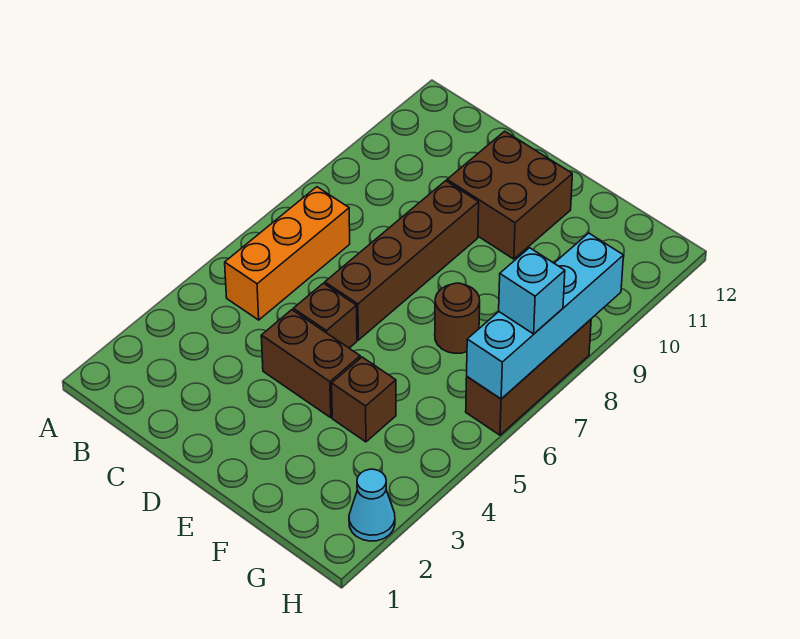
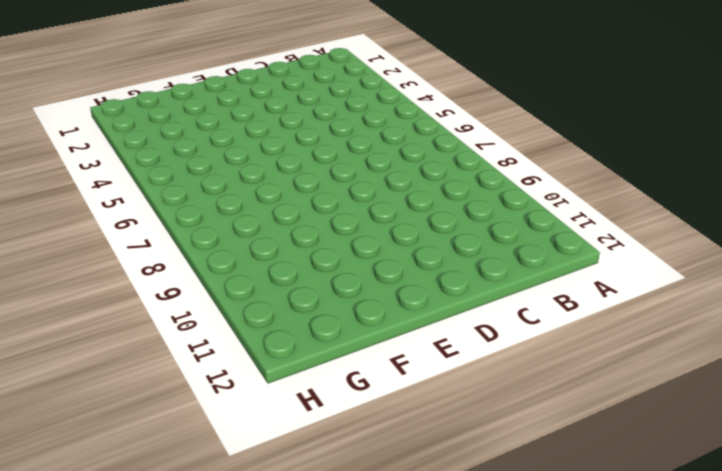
none -> orange brick B5:B7 level 1
none -> brown brick D4:E4 level 1

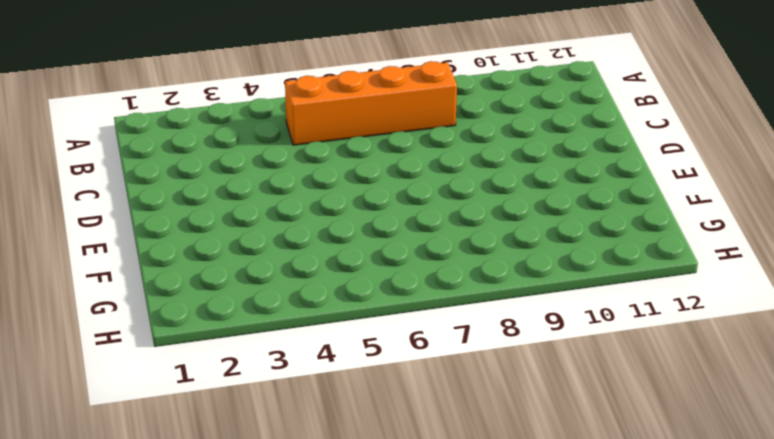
orange brick B5:B8 level 1 -> orange brick B5:B7 level 1
none -> brown brick D4:E4 level 1
none -> brown brick D5 level 1

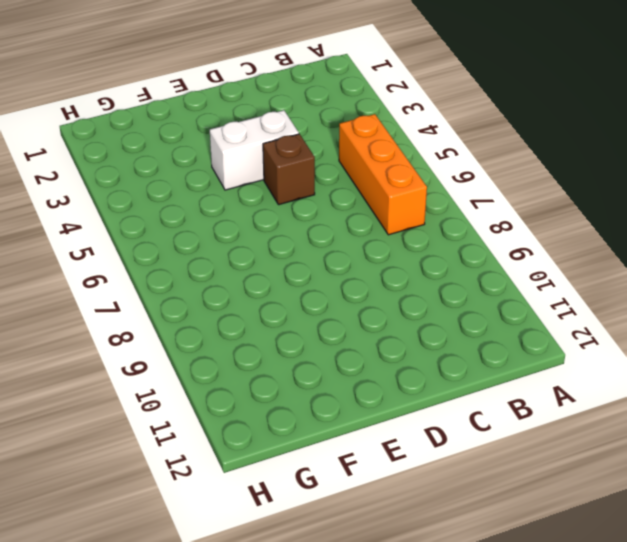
white brick D4:E4 level 1 -> brown brick D4:E4 level 1
none -> brown brick D6:D9 level 1
none -> brown brick D10:E11 level 1

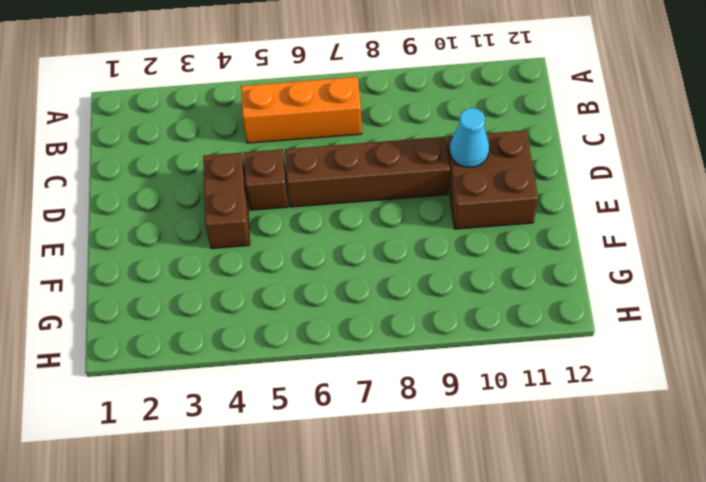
cyan cone D10 level 2 -> cyan cone H2 level 1
none -> brown brick F4 level 1
none -> brown round brick F7 level 1

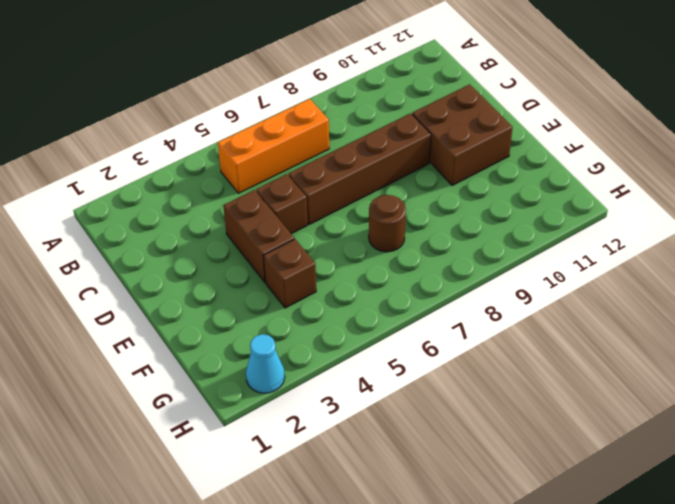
none -> brown brick H6:H8 level 1
none -> cyan brick H6:H9 level 2

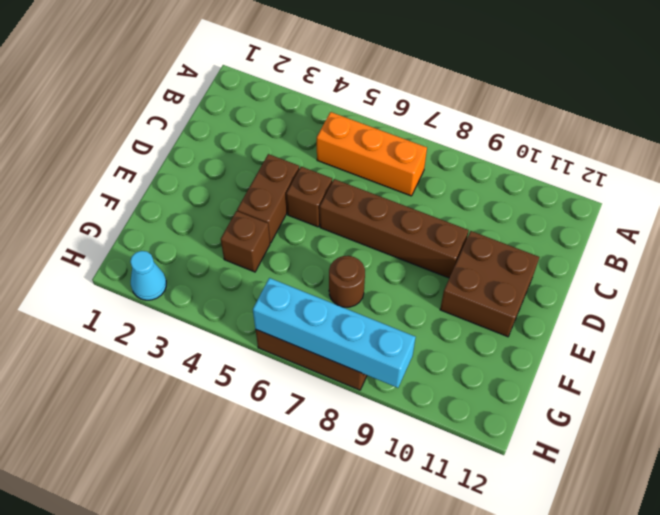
none -> cyan brick H7 level 3

